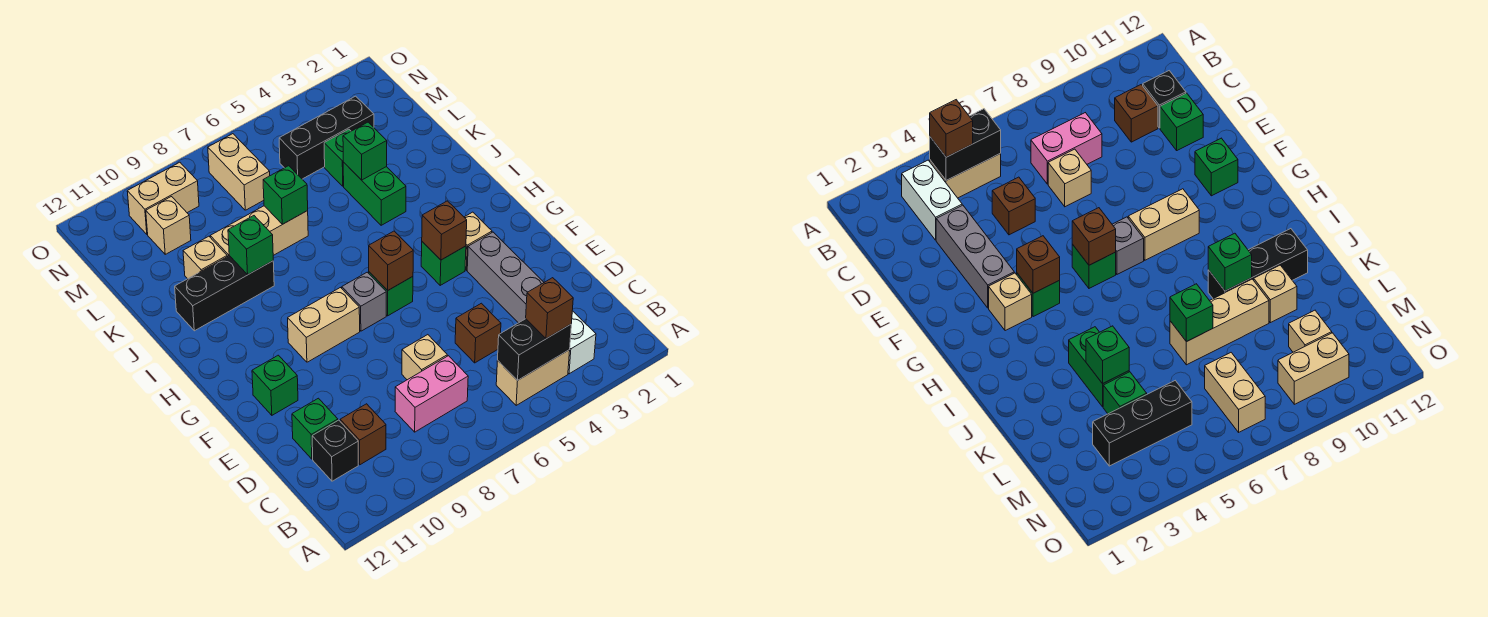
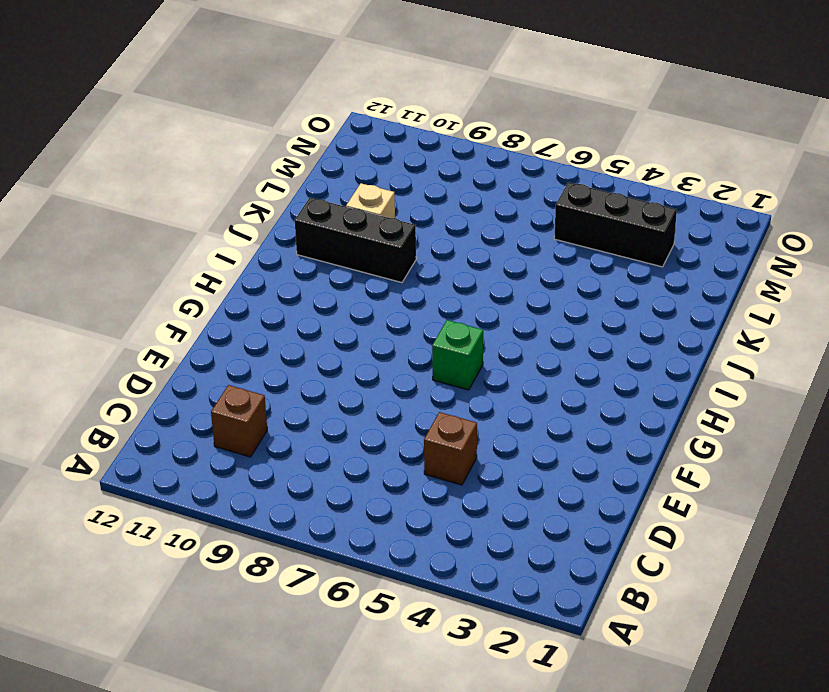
none -> white brick B3:C3 level 1
none -> tan brick B4:B5 level 1
none -> pink brick C7:C8 level 1
none -> black brick C11 level 1

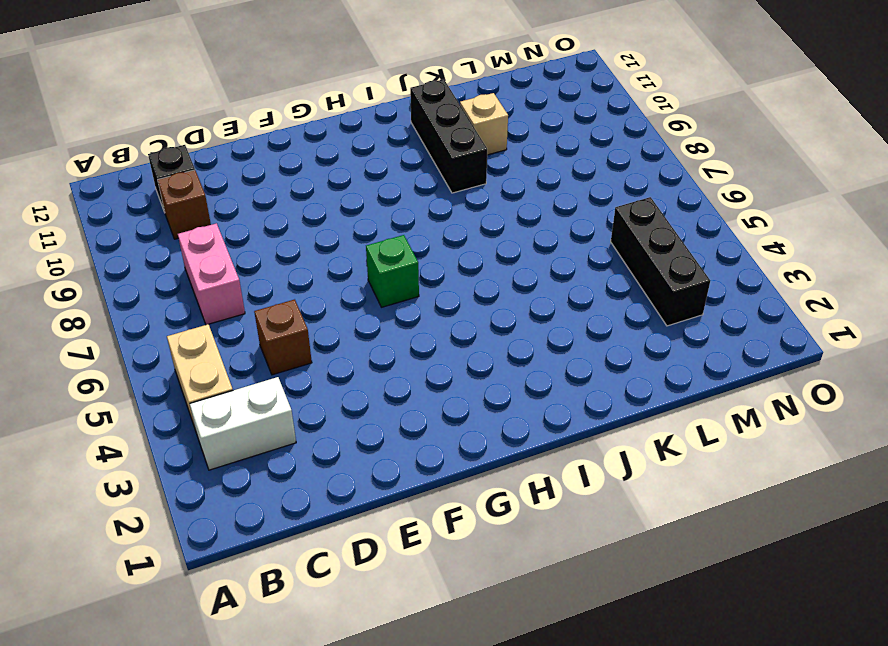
none -> grey brick D3:F3 level 1
none -> tan brick D7 level 1
none -> green brick D11 level 1
none -> green brick F11 level 1

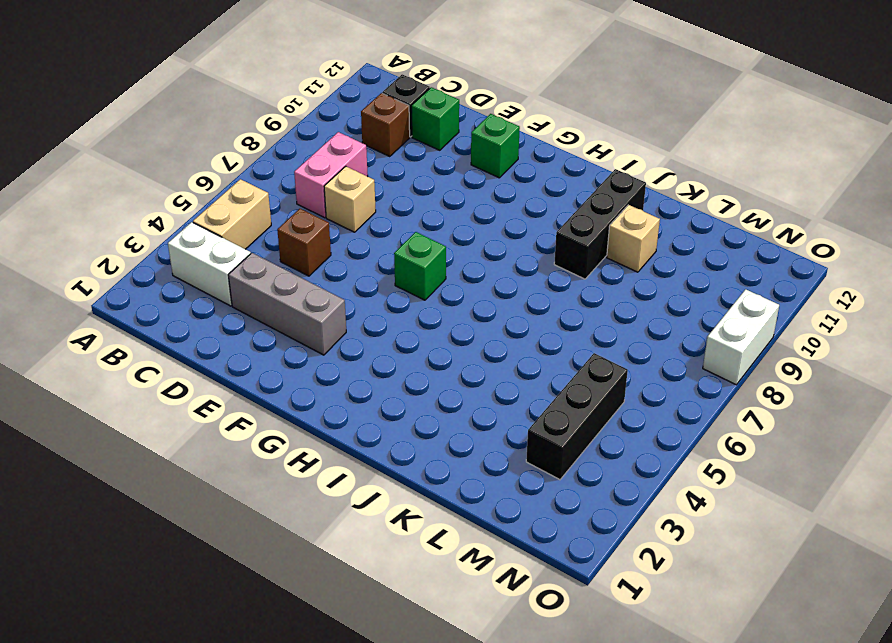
white brick O8:O9 level 1 -> none
none -> tan brick G3 level 1
none -> green brick G4 level 1
none -> grey brick G7 level 1
none -> tan brick G8:G9 level 1

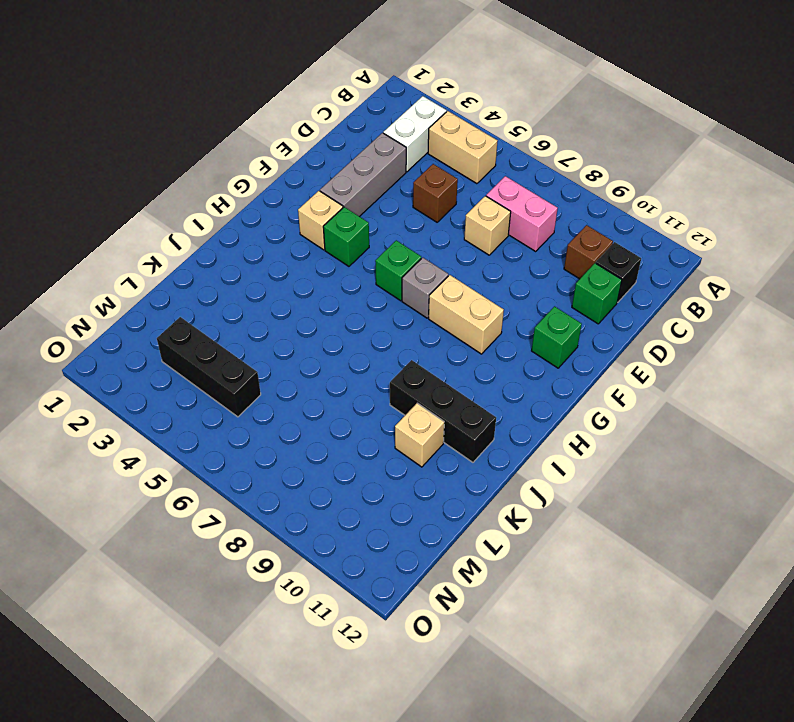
none -> green brick J4:K4 level 1
none -> tan brick K7:K9 level 1
none -> green brick L4 level 1
none -> tan brick M7:N7 level 1

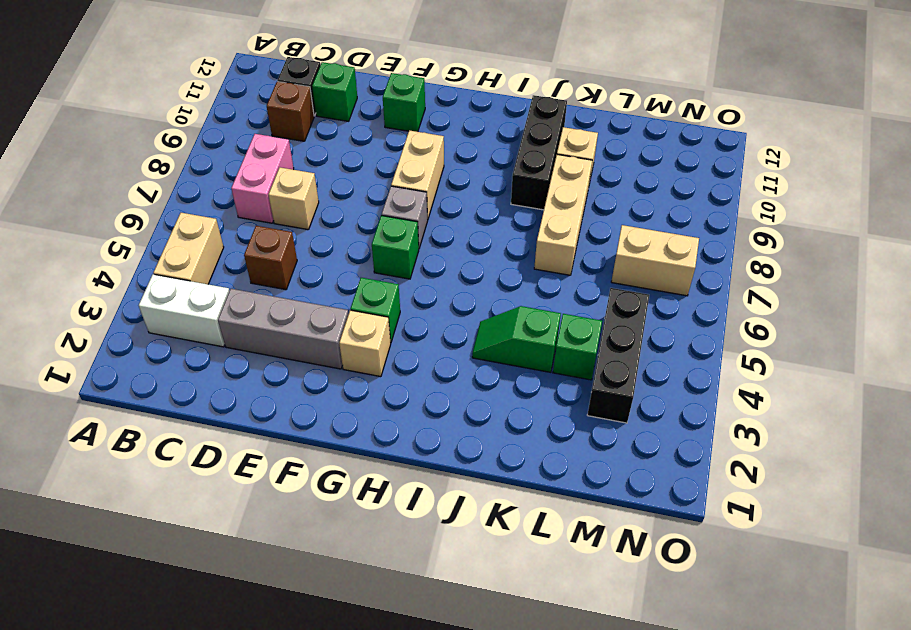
green slope J4:K4 level 1 top K -> green brick J4:K4 level 1
none -> tan brick M10 level 1
none -> tan brick N9:N10 level 1
none -> black brick B4:B5 level 2
none -> brown brick G4 level 2

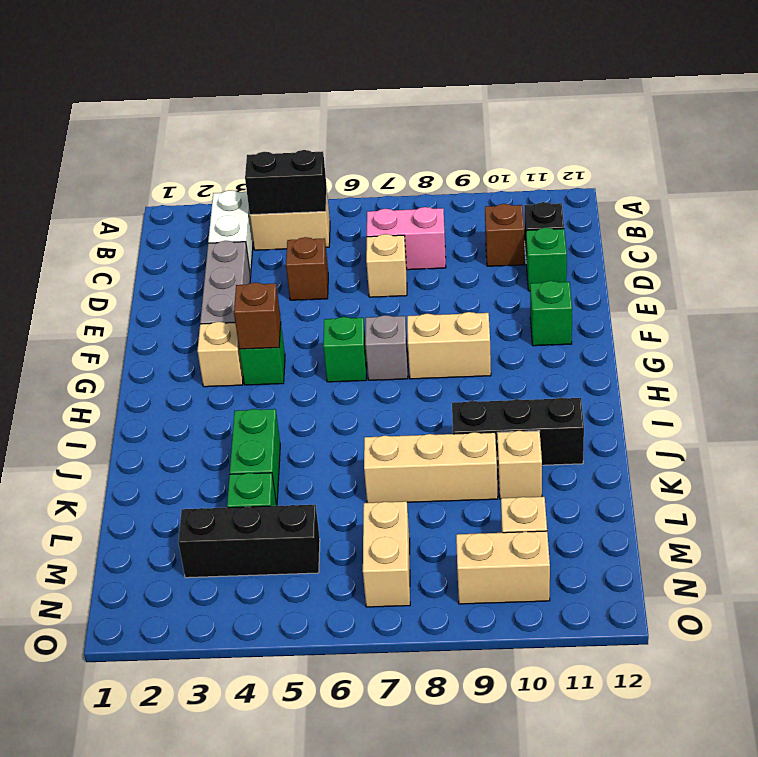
none -> brown brick G6 level 2
none -> green brick J9 level 2
none -> green brick K4 level 2
none -> green brick K7 level 2

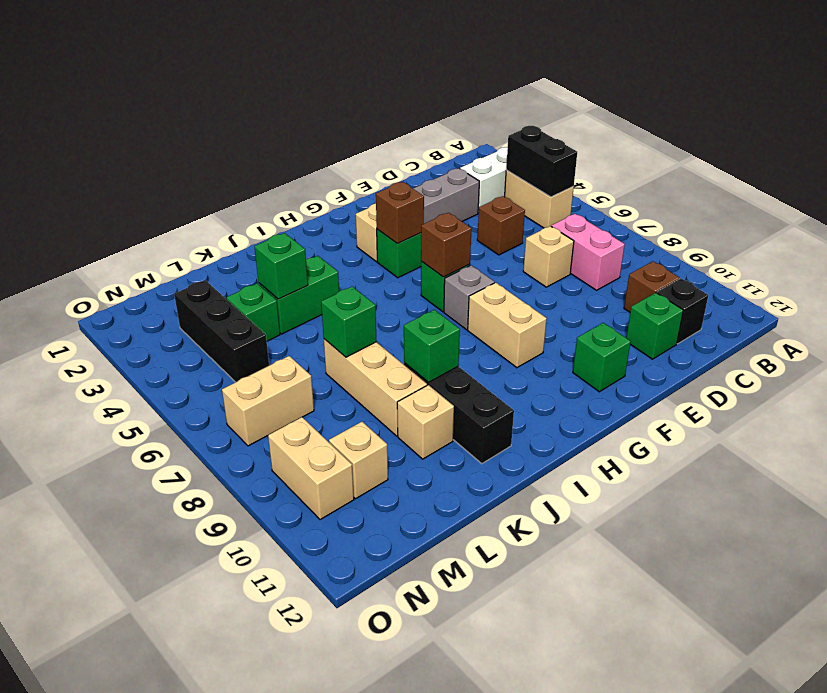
none -> brown brick B4 level 3

